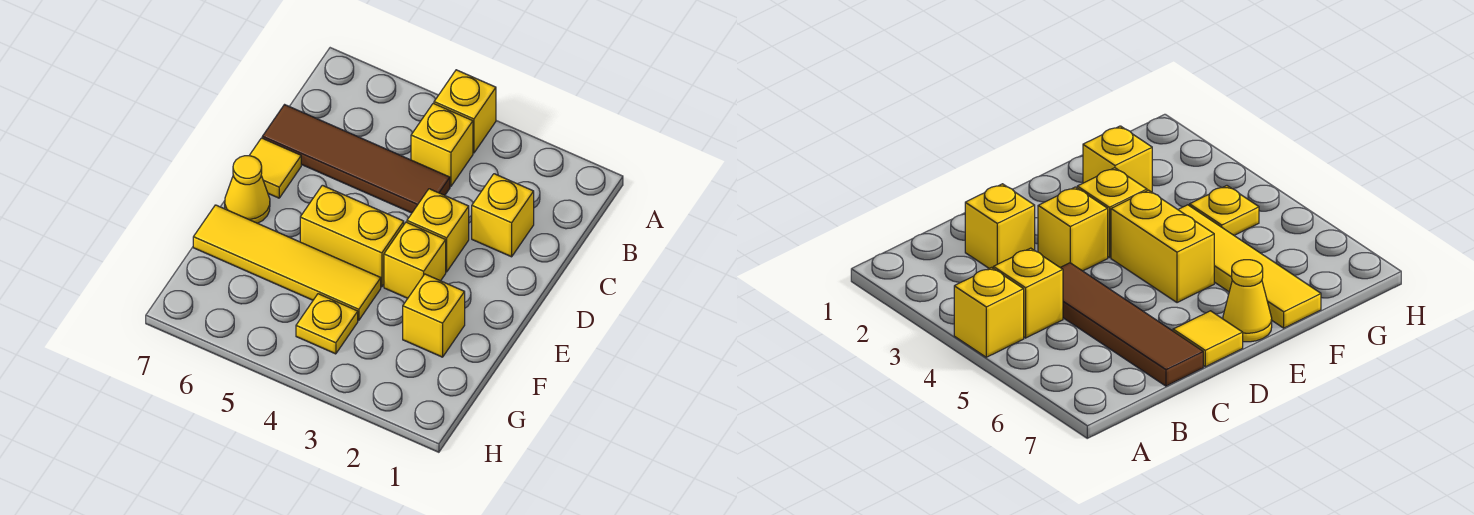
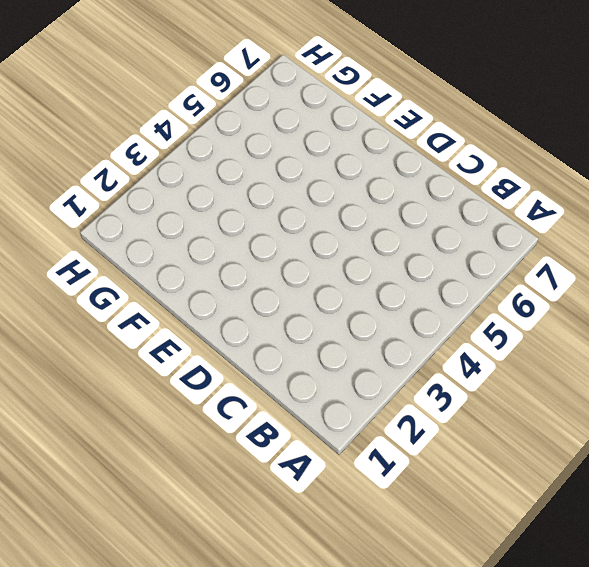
none -> yellow brick A4 level 1
none -> yellow brick B4 level 1
none -> yellow brick C2 level 1

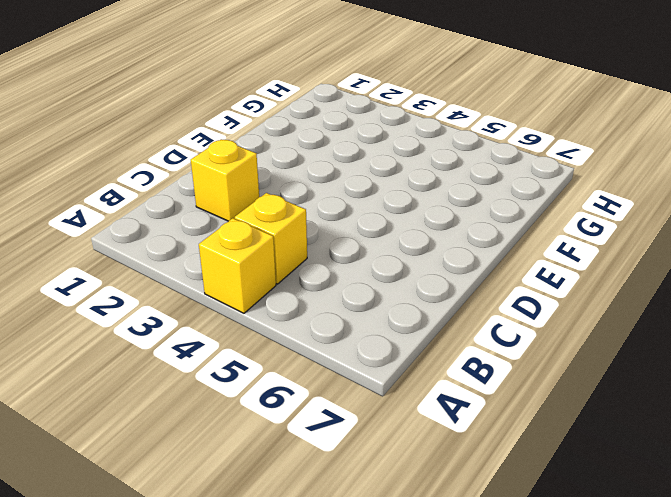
none -> brown tile C4:C7 level 1
none -> yellow brick D3 level 1
none -> yellow tile D7 level 1

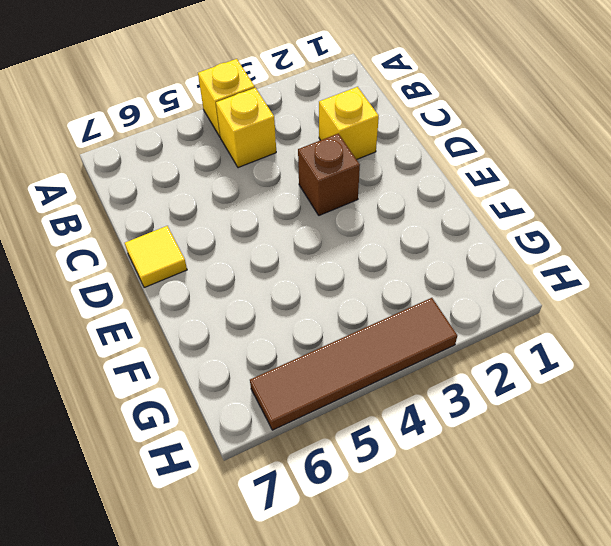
brown brick D3 level 1 -> yellow brick D3 level 1
brown tile H3:H6 level 1 -> brown tile C4:C7 level 1
none -> yellow brick E3 level 1
none -> yellow brick E4:E5 level 1
none -> yellow cone E7 level 1

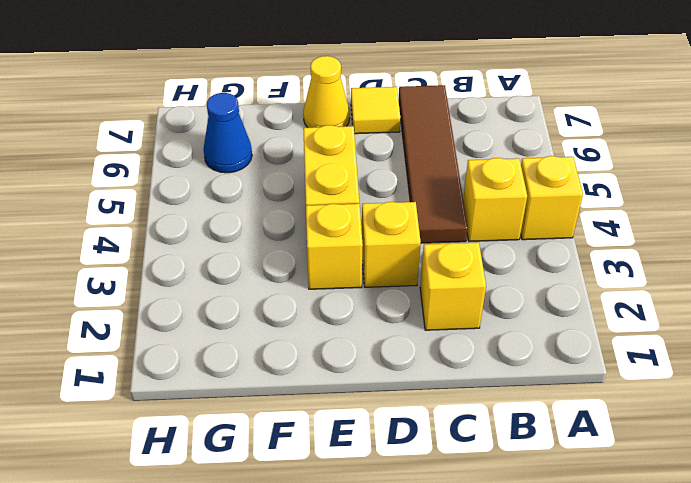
blue cone G6 level 1 -> none
none -> yellow brick F2 level 1
none -> yellow tile F4:F7 level 1
none -> yellow plate G4 level 1

